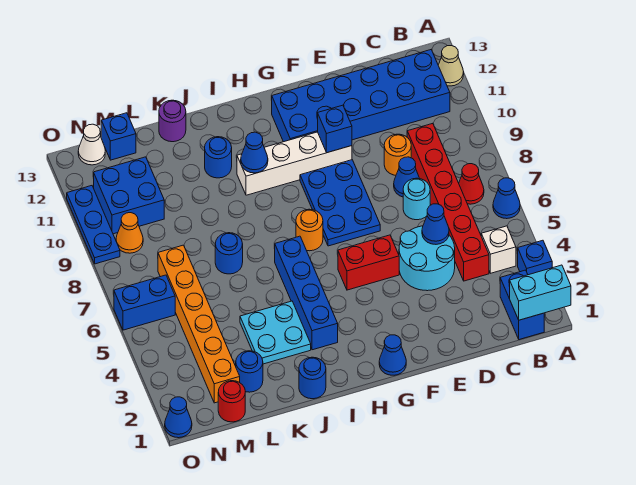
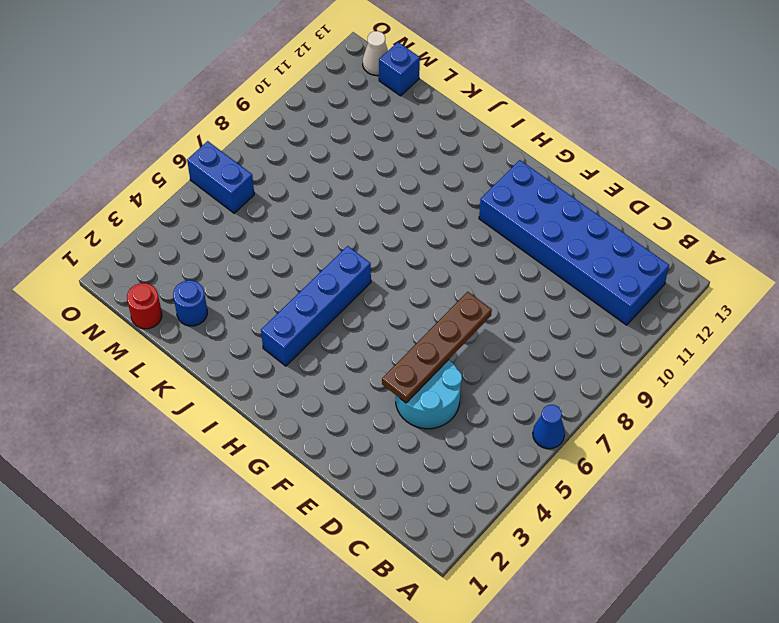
brown plate E4:E7 level 2 -> none
none -> blue brick A3 level 1
none -> tan cone A12 level 1
none -> blue brick B1:B2 level 1
none -> white brick B4 level 1

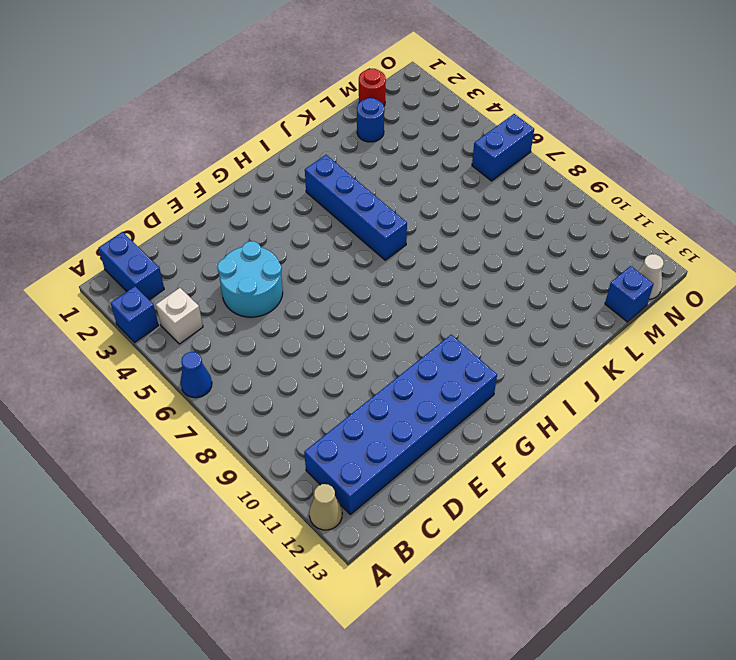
none -> red cone B7 level 1
none -> red brick C4:C9 level 1
none -> cyan round brick D7 level 1
none -> blue cone D8 level 1

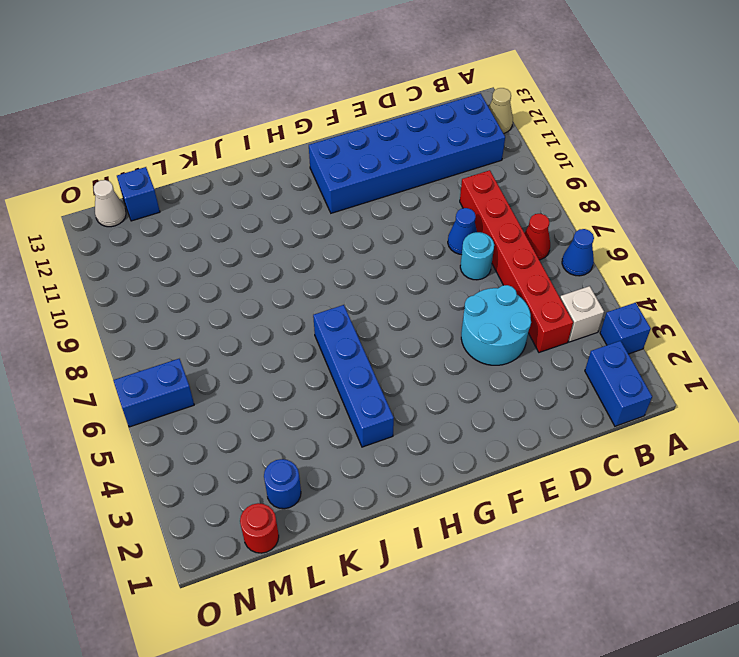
none -> orange round brick D9 level 1
none -> red brick F5:G5 level 1
none -> blue plate F7:G9 level 1
none -> white brick F10:I10 level 1

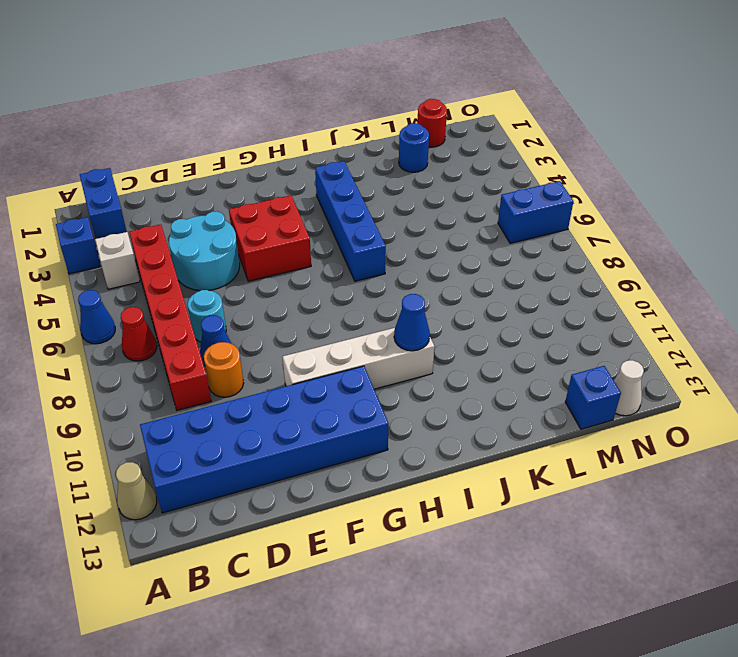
red brick F4:G5 level 1 -> red brick F5:G5 level 1
none -> blue plate F7:G9 level 1
none -> blue cone G1 level 1
none -> orange round brick H7 level 1
none -> blue round brick J1 level 1

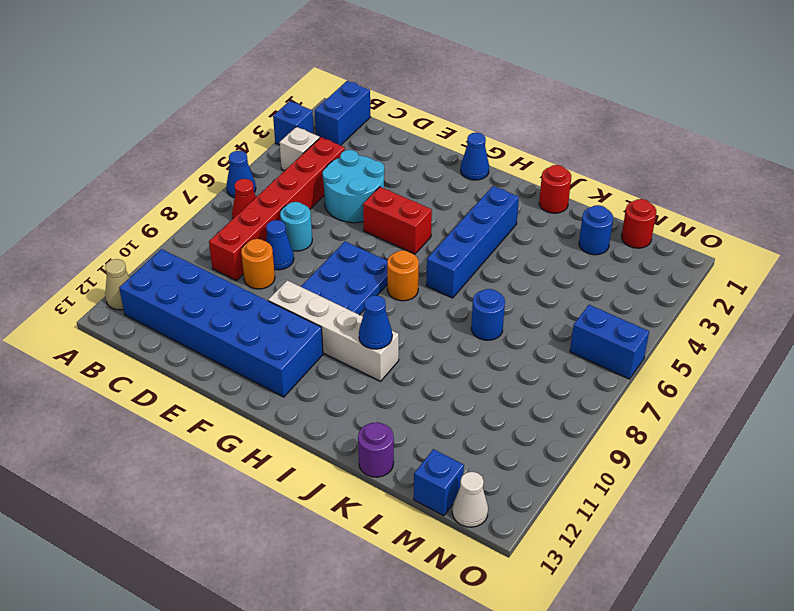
red round brick J1 level 1 -> blue round brick J1 level 1
none -> cyan plate J3:K4 level 1
none -> blue round brick J11 level 1
none -> orange brick M2:M7 level 1
none -> blue brick M10:N11 level 1

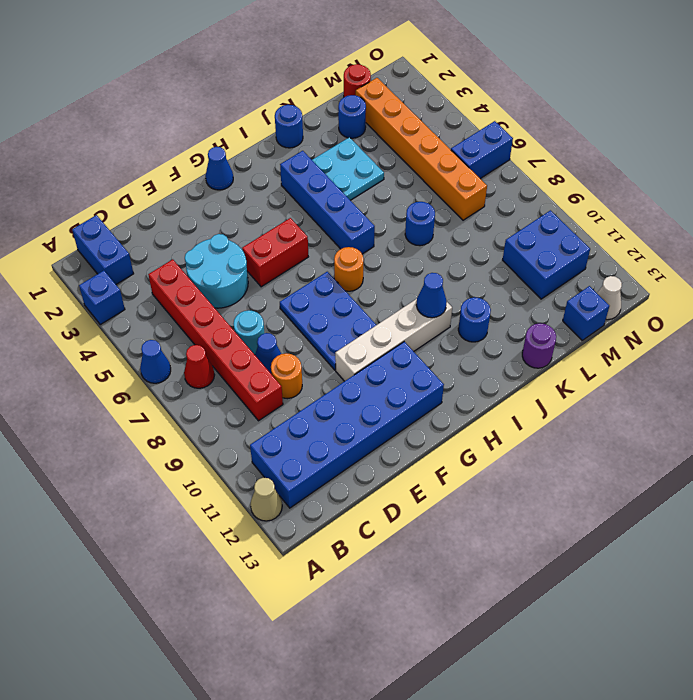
none -> white brick B4 level 1
none -> orange cone N9 level 1
none -> blue cone O1 level 1
none -> blue plate O9:O11 level 1

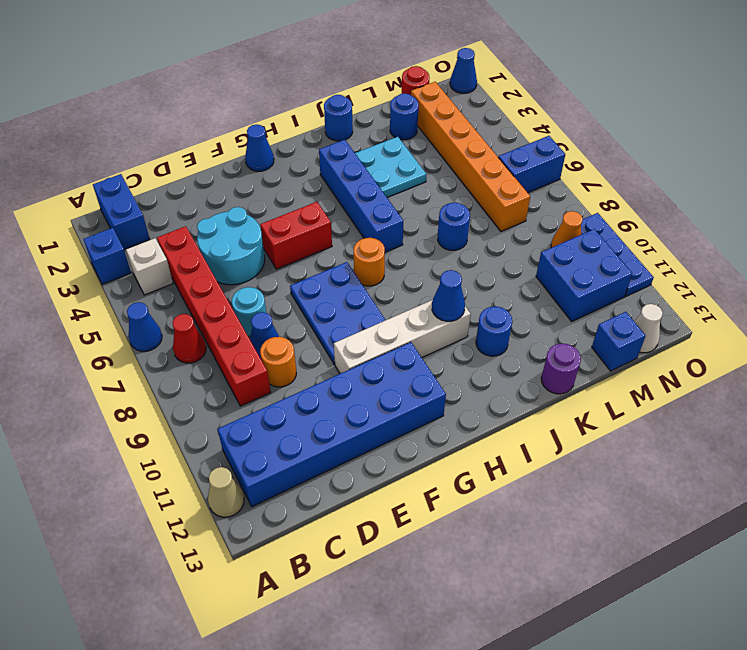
none -> cyan brick A1:B1 level 2
none -> blue cone D5 level 2
none -> blue brick F10 level 2

